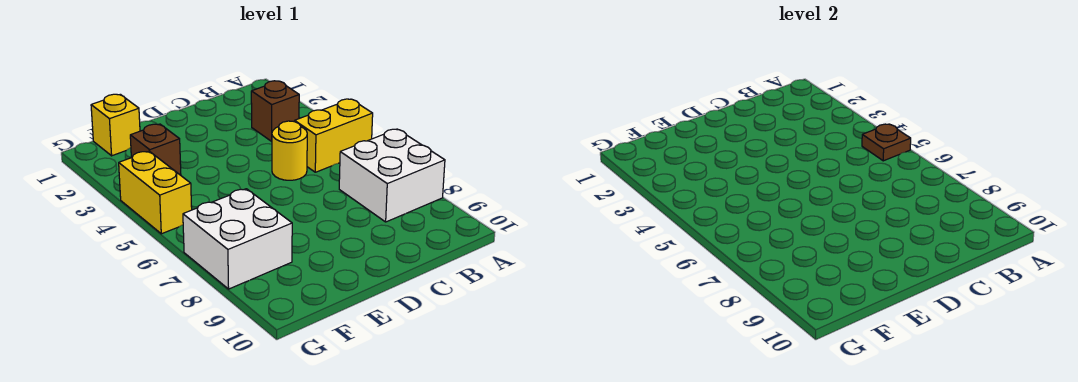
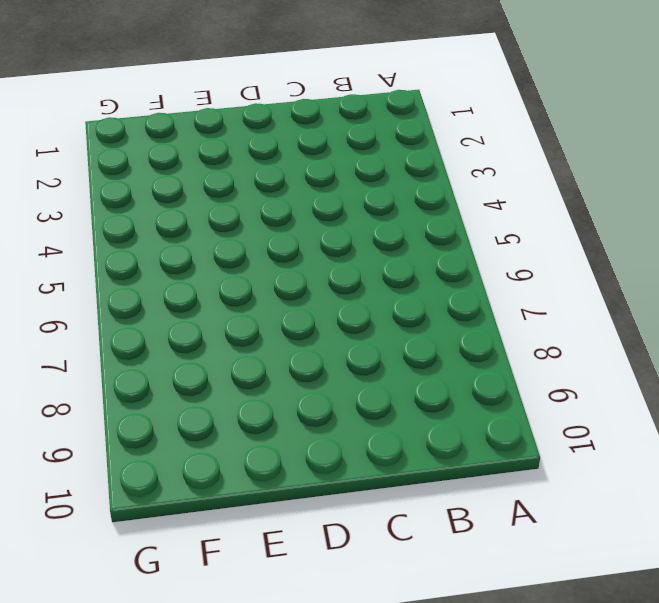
none -> yellow brick A5:B5 level 1
none -> white brick A7:B8 level 1

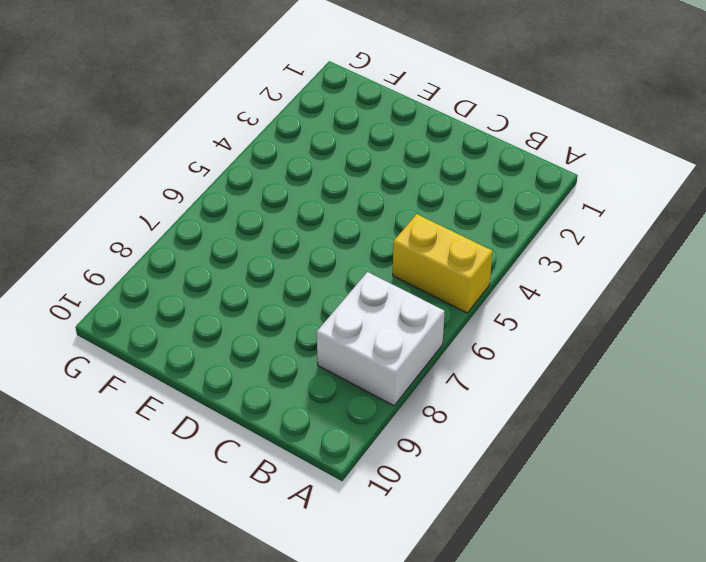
none -> brown brick B3 level 1
none -> yellow round brick C5 level 1

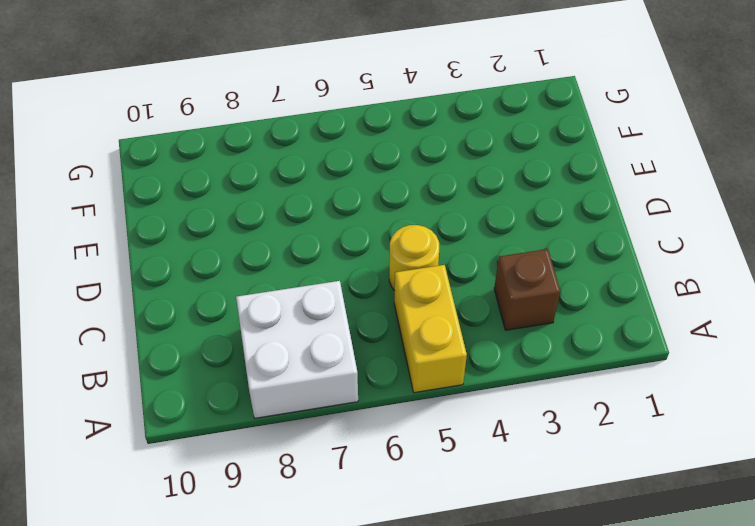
none -> yellow brick F1 level 1
none -> brown brick F3 level 1

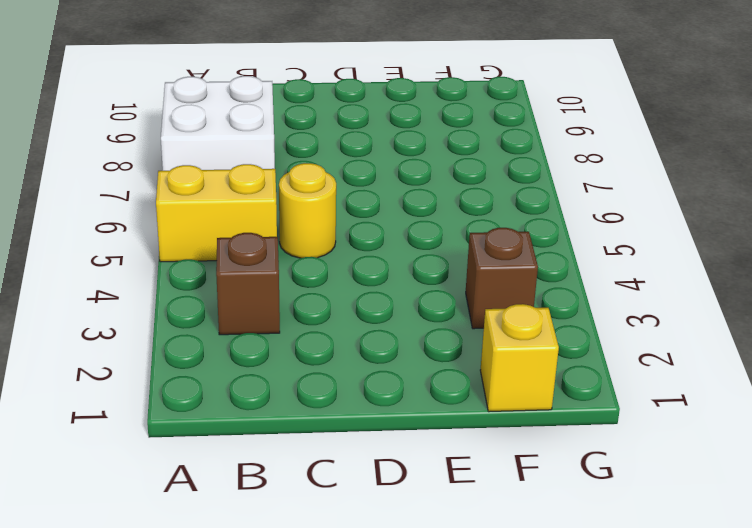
none -> white brick F7:G8 level 1
none -> yellow brick G4:G5 level 1

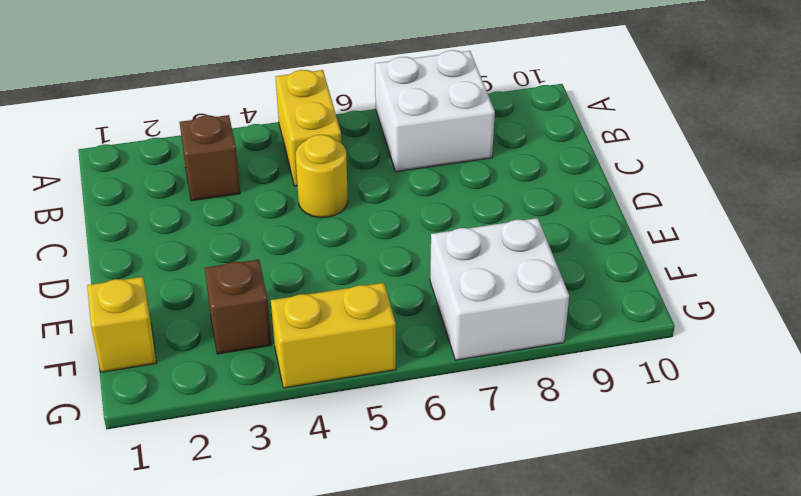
none -> brown plate A5 level 2

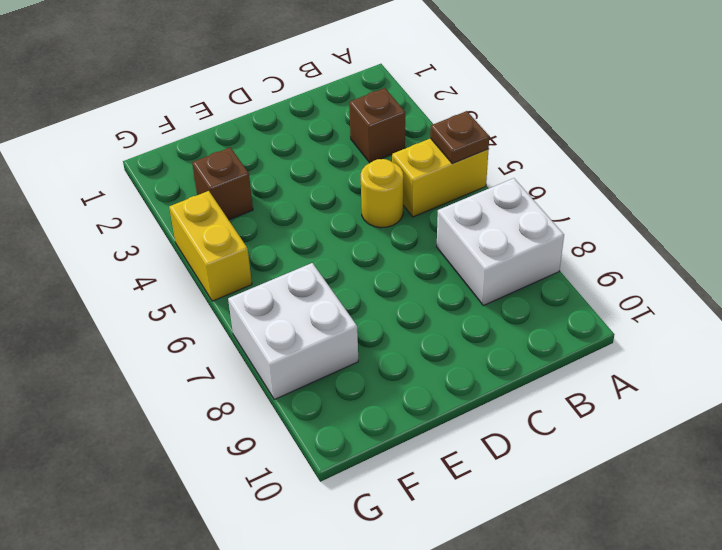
none -> yellow brick F1 level 1

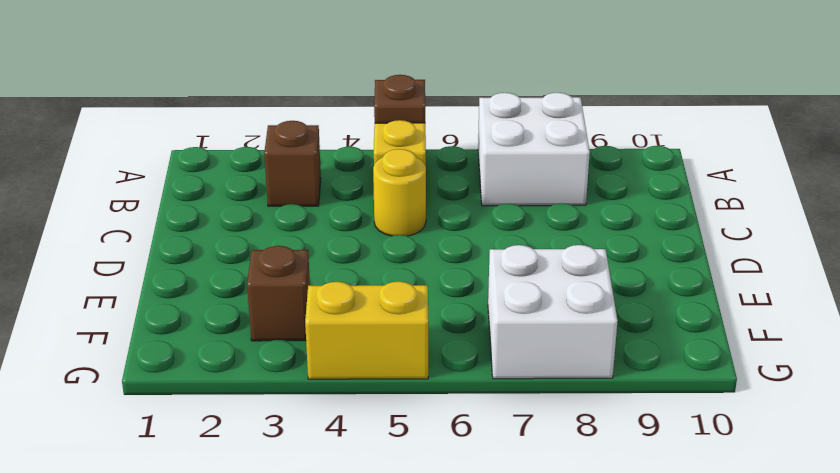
none -> yellow brick F1 level 1

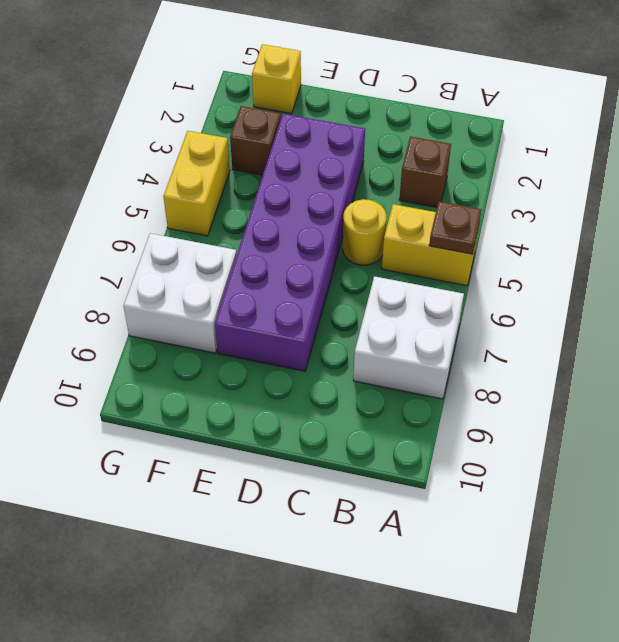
purple brick D3:E8 level 1 -> none

